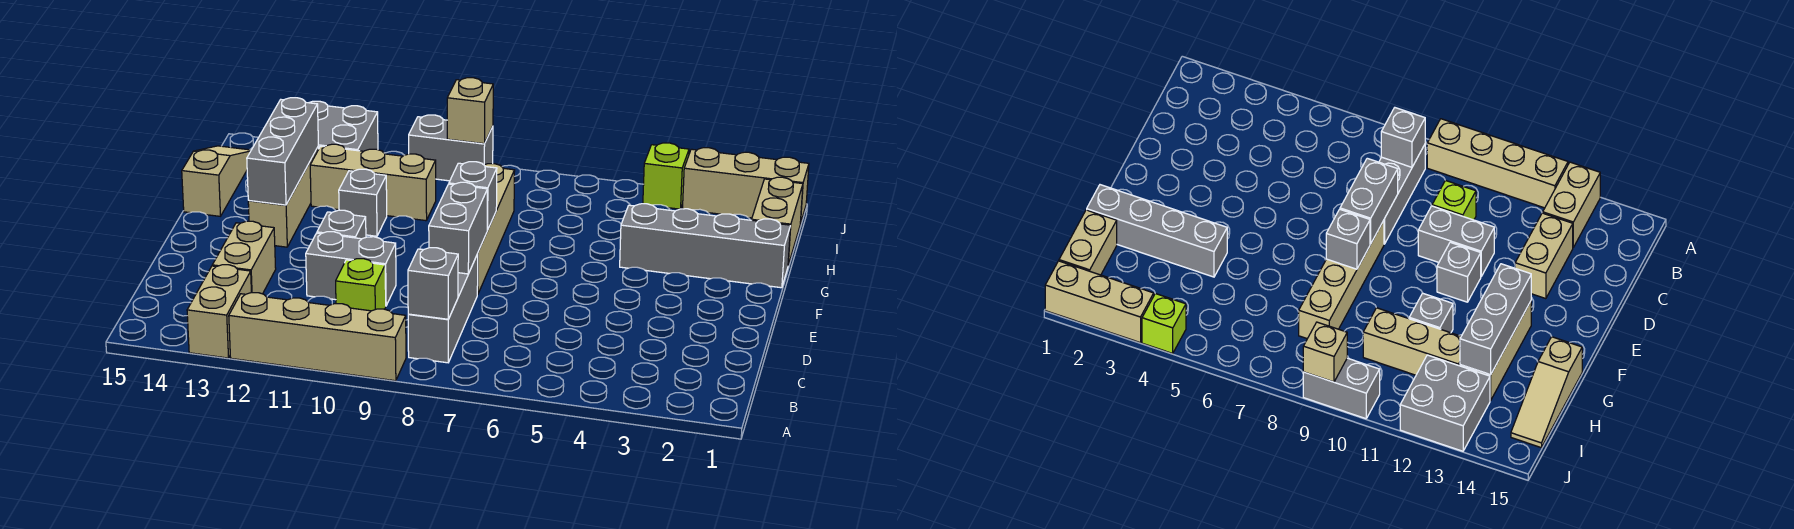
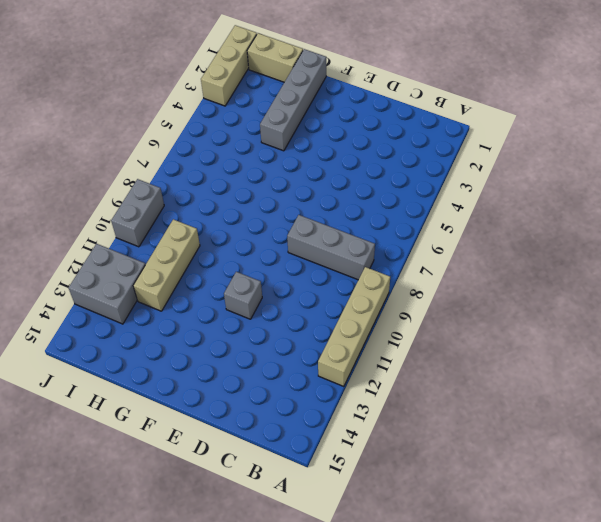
none -> tan brick A13:B13 level 1
none -> lime brick C10 level 1
none -> tan brick C13:D13 level 1

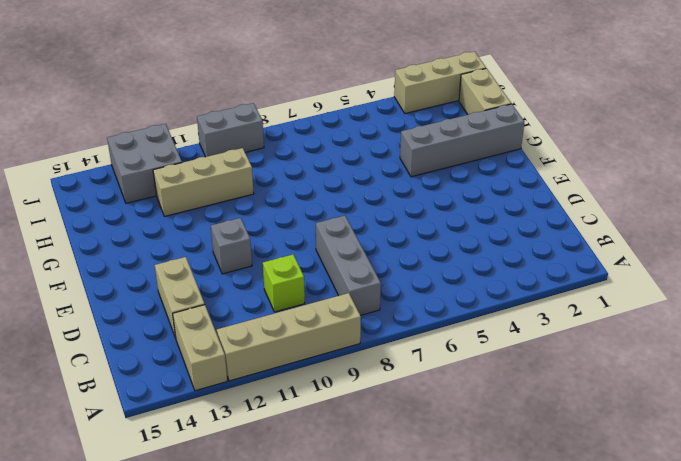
none -> grey brick D10:D11 level 1
none -> tan brick E8:H8 level 1
none -> tan brick F13:H13 level 1

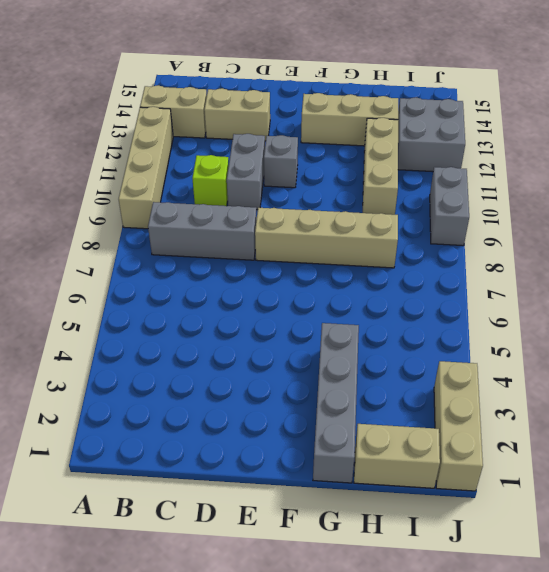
none -> grey brick G11 level 1
none -> tan slope G15:I15 level 1 top G
none -> lime brick J4 level 1

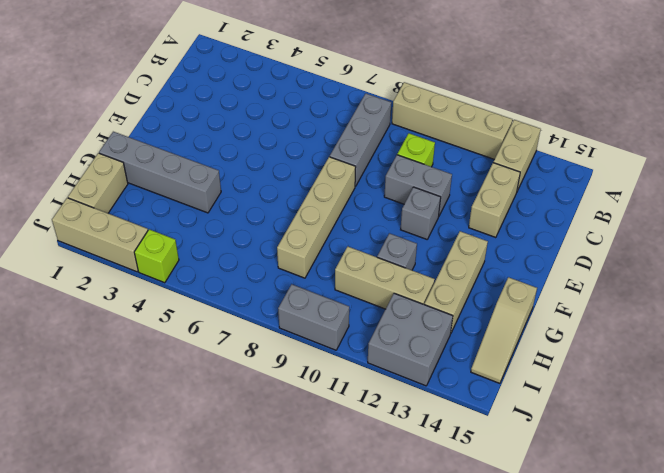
none -> grey brick B8 level 2
none -> grey brick D8:E8 level 2
none -> grey brick F8 level 2

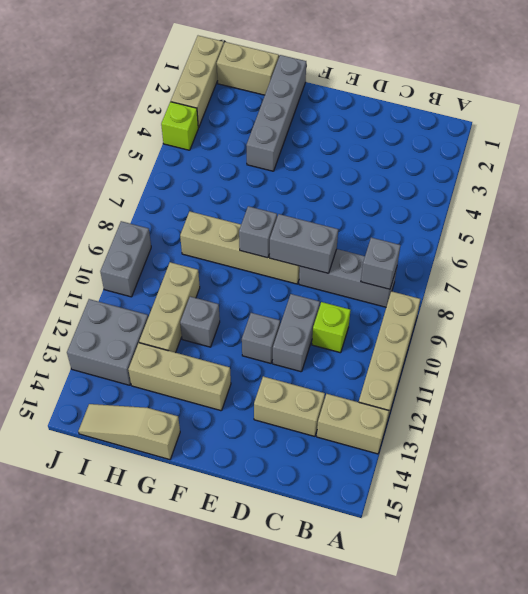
none -> grey brick F13:H13 level 2
none -> tan brick J9 level 2

